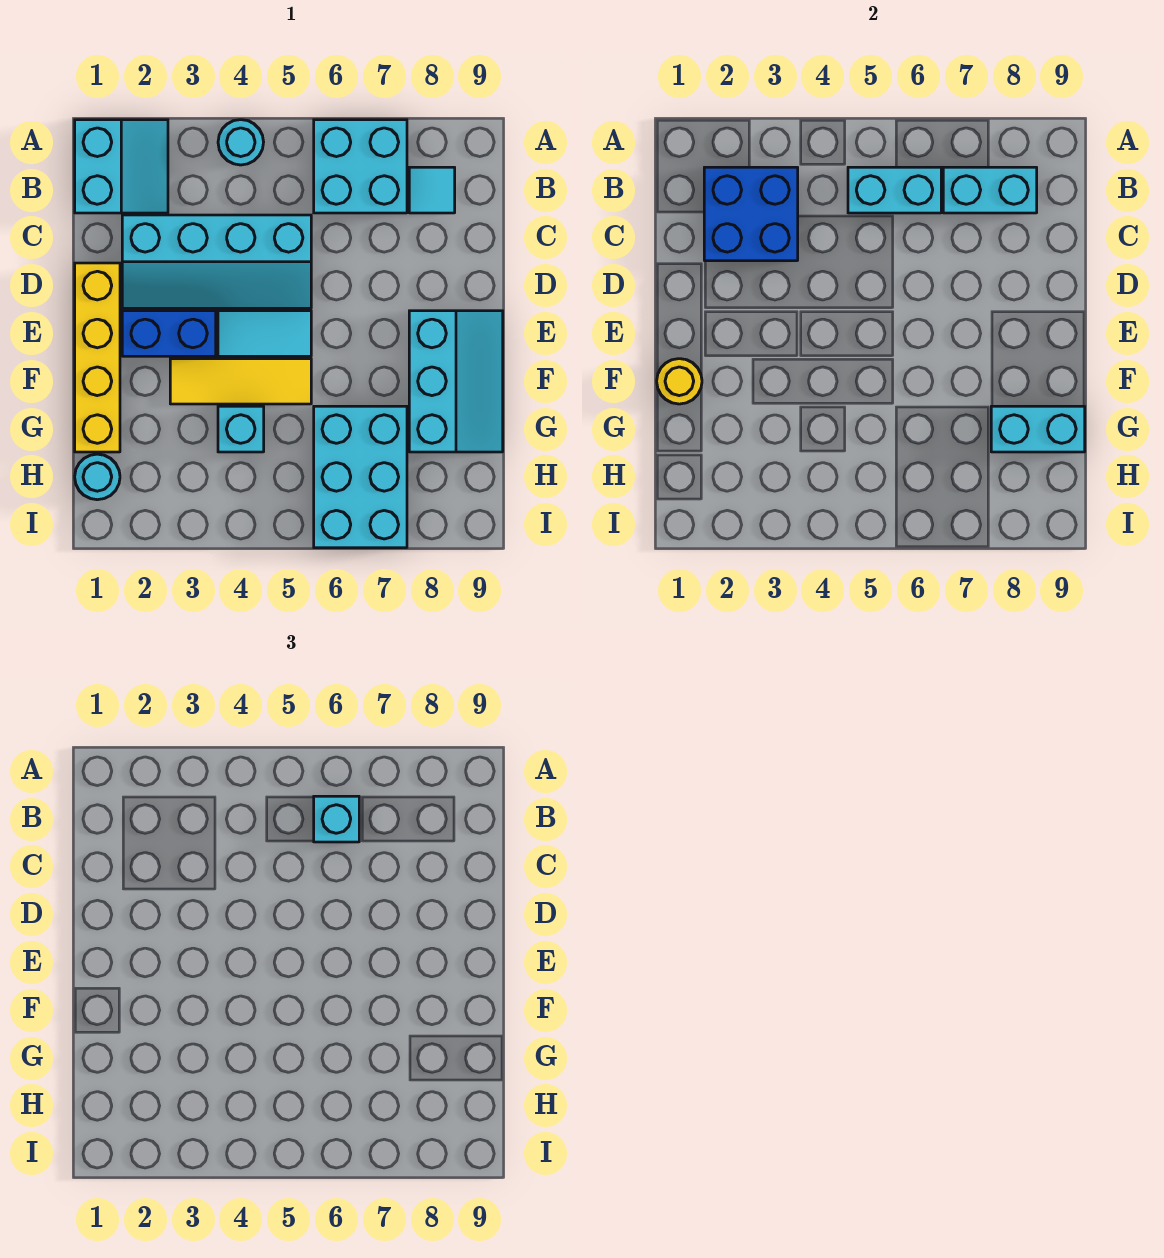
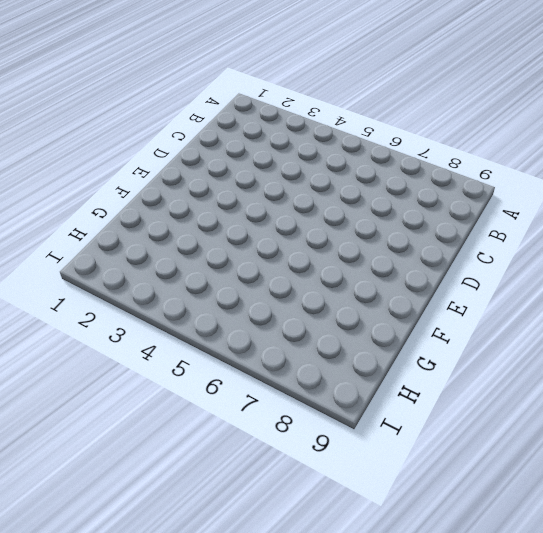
none -> cyan slope A1:B2 level 1 top 1
none -> cyan round brick A4 level 1
none -> cyan brick A6:B7 level 1

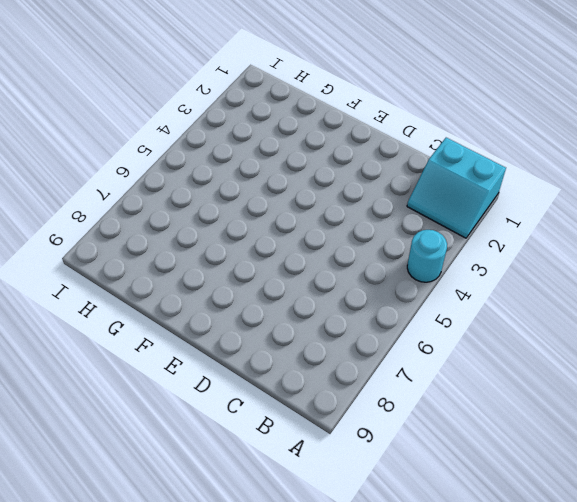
none -> cyan brick A6:B7 level 1
none -> cyan tile B8 level 1
none -> cyan slope C2:D5 level 1 top C

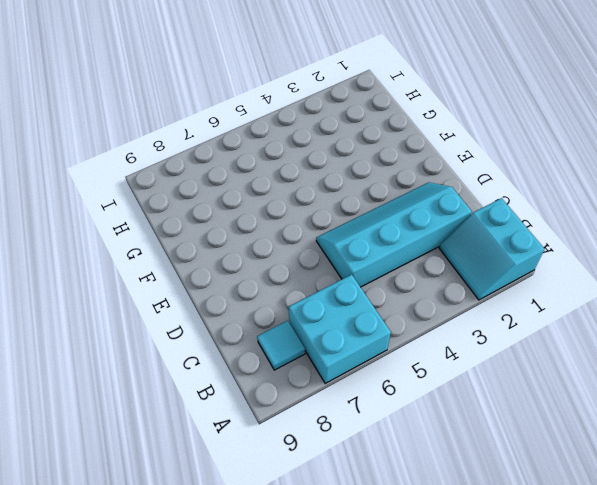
none -> cyan round brick A4 level 1
none -> yellow brick D1:G1 level 1
none -> blue brick E2:E3 level 1

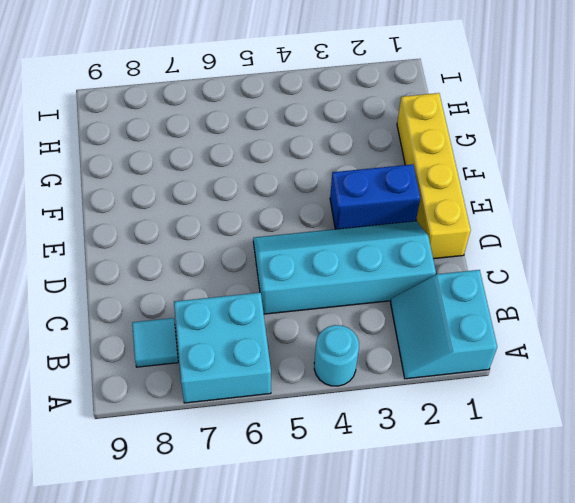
none -> cyan tile E4:E5 level 1
none -> cyan slope E8:G9 level 1 top 8
none -> yellow tile F3:F5 level 1

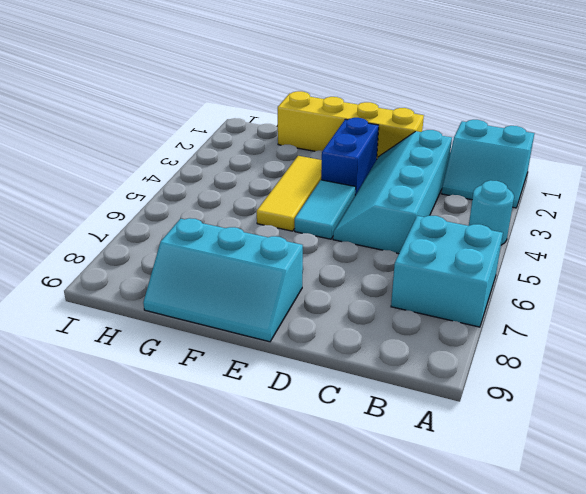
none -> cyan tile B8 level 1
none -> cyan brick G4 level 1
none -> cyan brick G6:I7 level 1

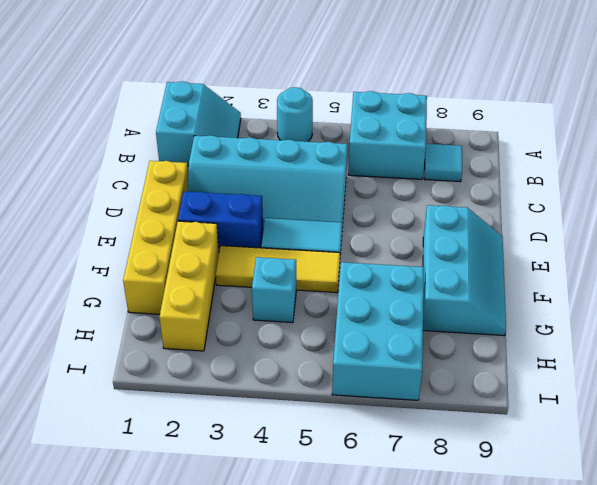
yellow brick F2:H2 level 1 -> none
none -> cyan round brick H1 level 1
none -> blue brick B2:C3 level 2
none -> cyan brick B5:B6 level 2

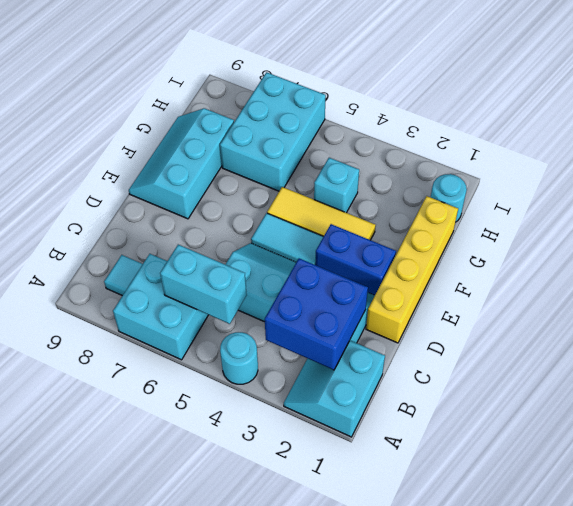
none -> cyan brick B7:B8 level 2
none -> yellow round brick F1 level 2
none -> cyan brick G8:G9 level 2

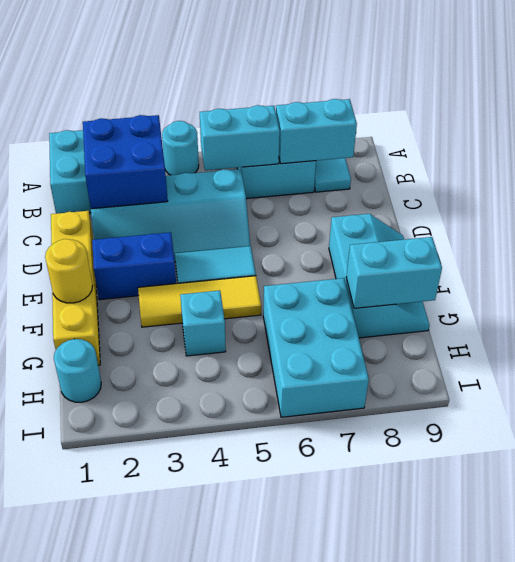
none -> cyan brick B6 level 3

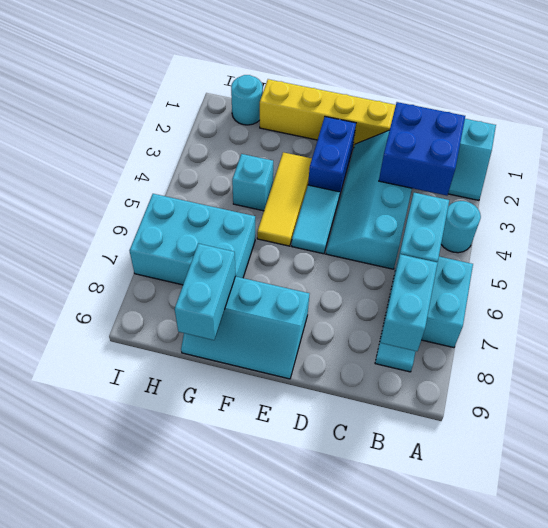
none -> yellow round brick F1 level 2
none -> cyan brick B6 level 3

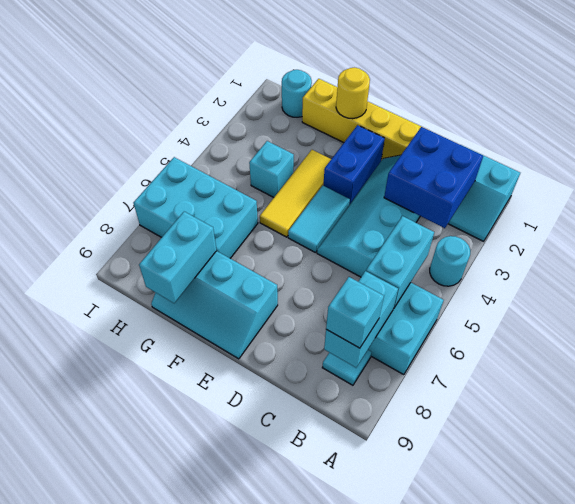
cyan brick B8 level 3 -> cyan brick B6 level 3

